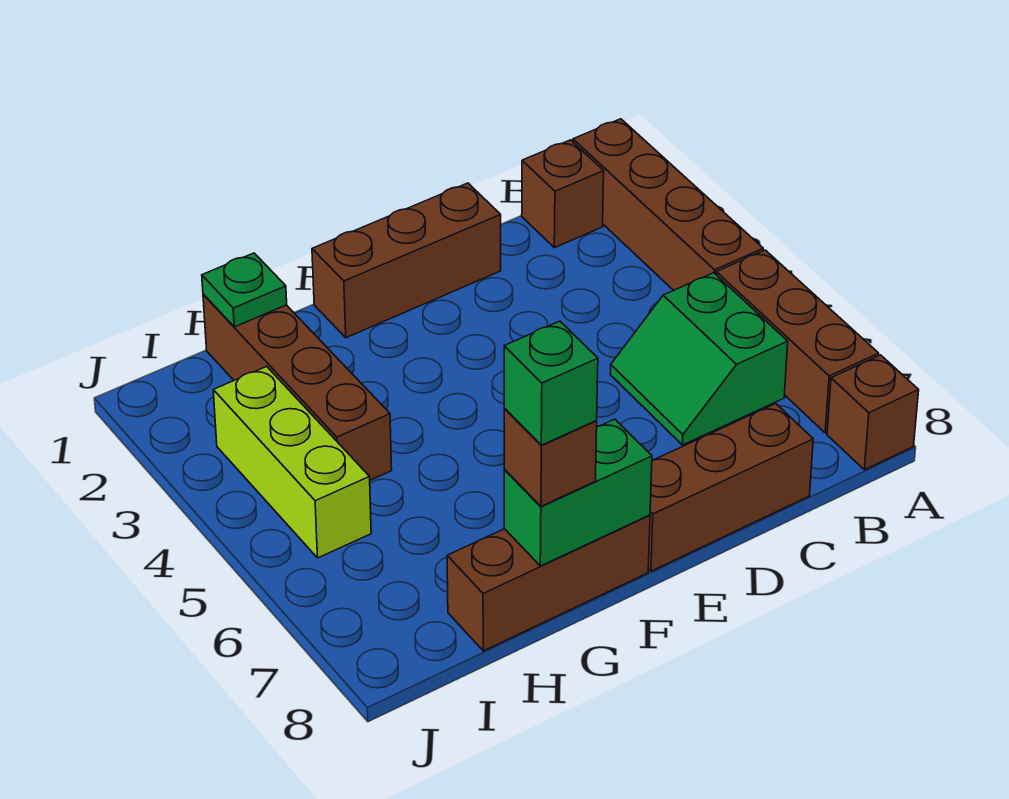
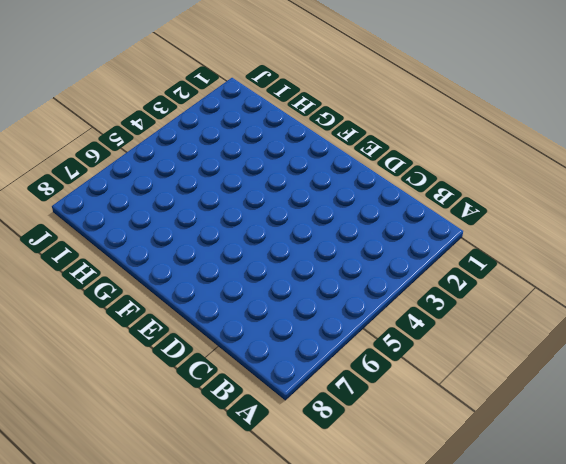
none -> brown brick A1:A4 level 1
none -> brown brick A5:A7 level 1
none -> brown brick A8 level 1

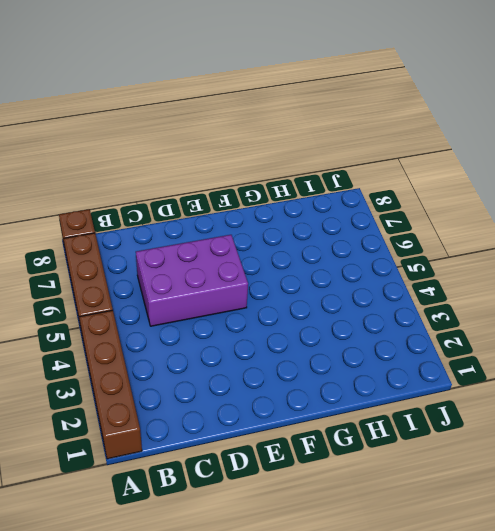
purple brick C5:E6 level 1 -> green slope B5:C6 level 1 top B
none -> brown brick B1 level 1
none -> brown brick C8:E8 level 1
none -> brown brick D1:F1 level 1

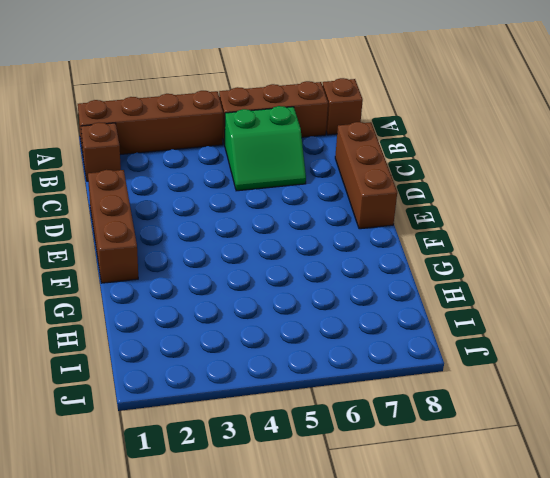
none -> brown brick F8:H8 level 1
none -> brown brick H1:H4 level 1
none -> lime brick I3:I5 level 1

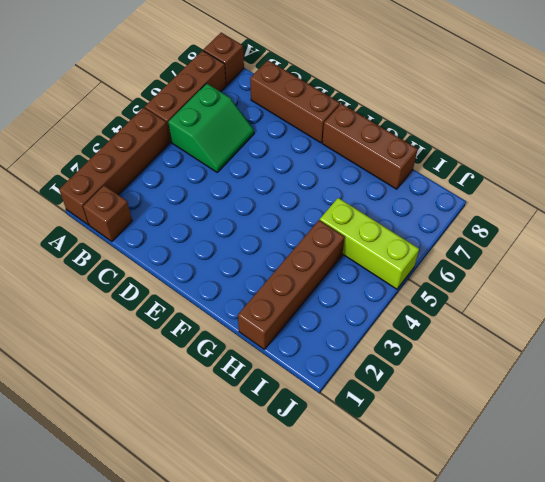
lime brick H5:J5 level 1 -> lime brick I3:I5 level 1
none -> brown brick D1:F1 level 1
none -> green brick F8:G8 level 2
none -> green plate H1 level 2

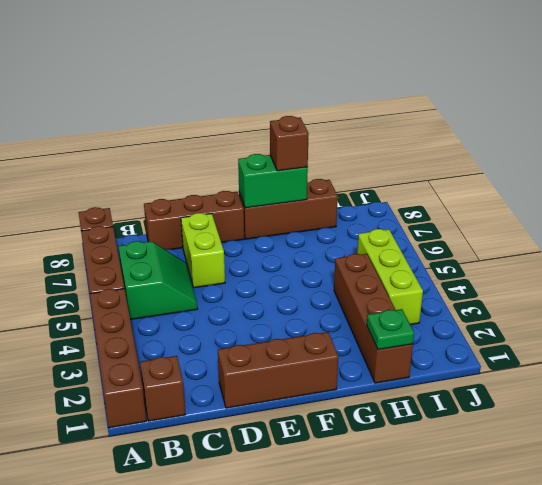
lime brick D6:D7 level 1 -> none
none -> green brick G8 level 4

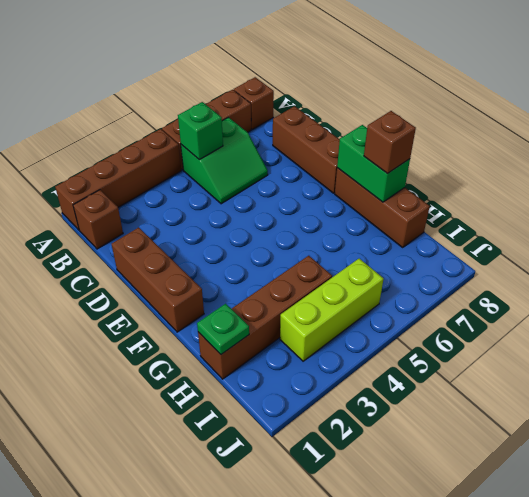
green brick B5 level 2 -> green brick G8 level 4

